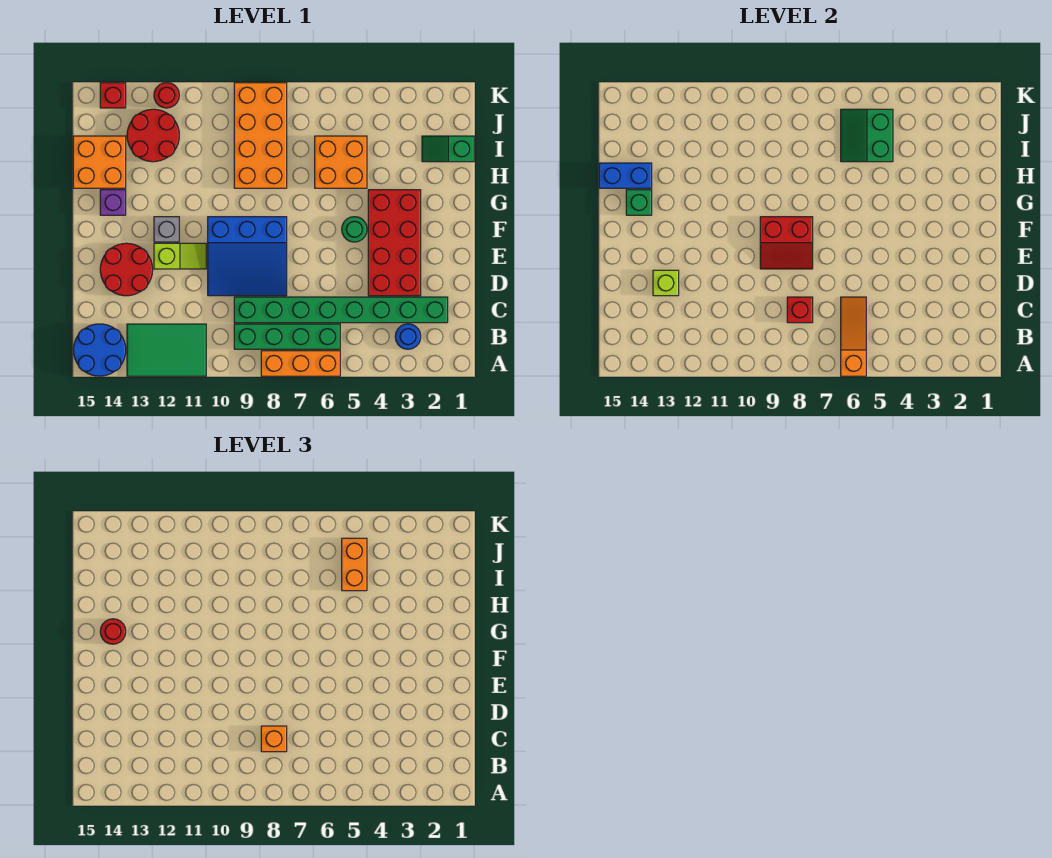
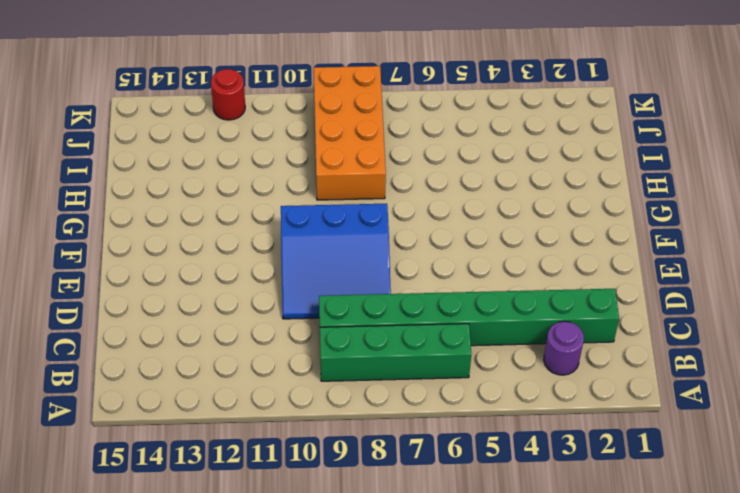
purple round brick B3 level 1 -> blue round brick B3 level 1
none -> orange brick A6:A8 level 1
none -> green tile A11:B13 level 1
none -> blue round brick A14:B15 level 1
none -> red brick D3:G4 level 1

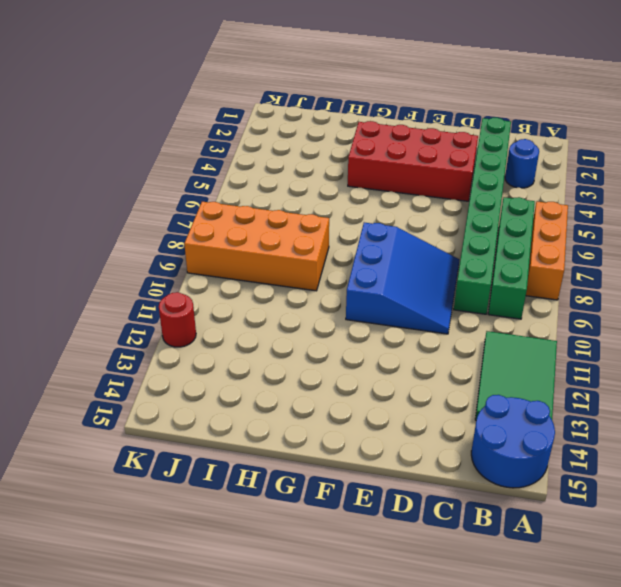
none -> red round brick D13:E14 level 1
none -> lime slope E11:E12 level 1 top 12
none -> green round brick F5 level 1
none -> grey brick F12 level 1

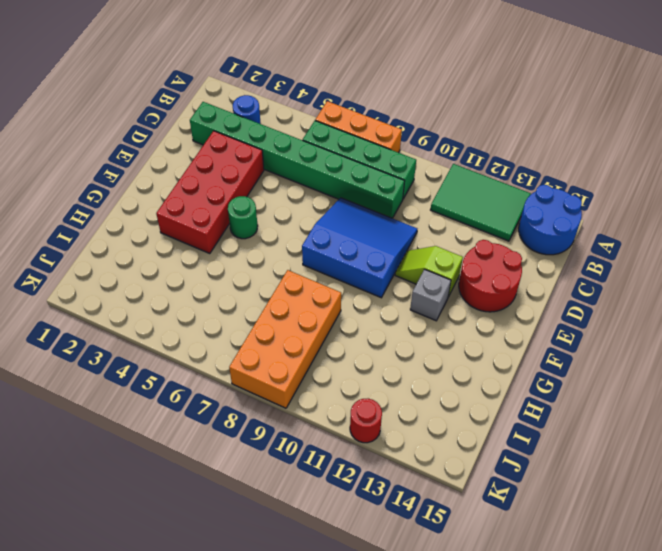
none -> purple brick G14 level 1
none -> orange brick H5:I6 level 1
none -> orange brick H14:I15 level 1
none -> green slope I1:I2 level 1 top 1

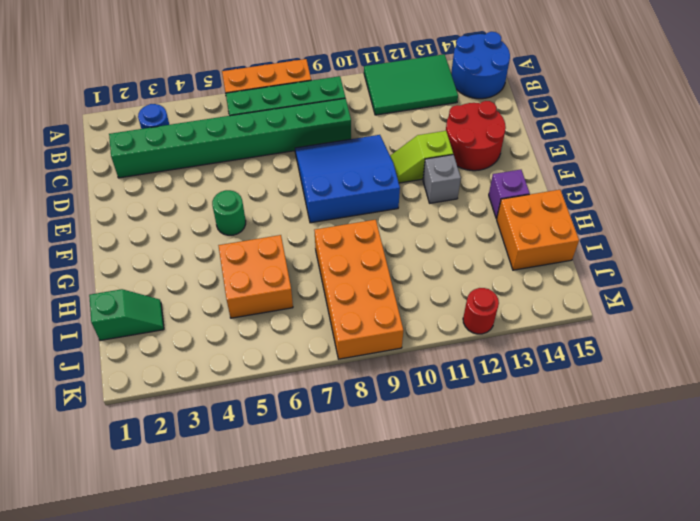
none -> red brick D3:G4 level 1
none -> red round brick I12:J13 level 1
none -> red brick K14 level 1
none -> orange slope A6:C6 level 2 top A

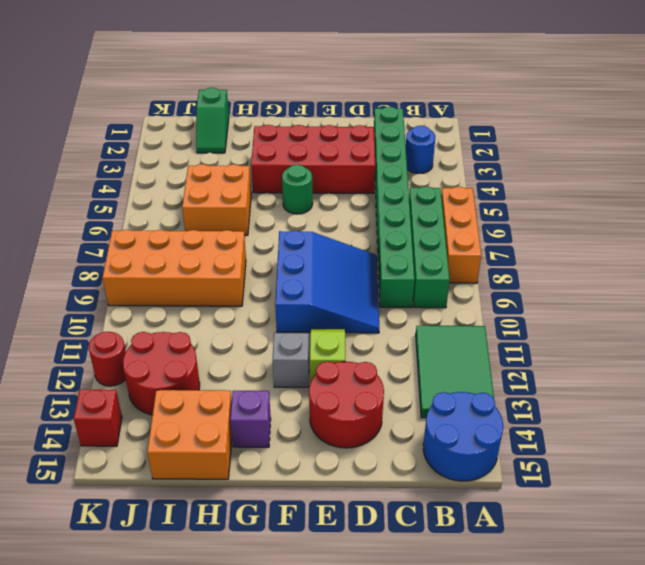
none -> orange slope A6:C6 level 2 top A
none -> red brick C8 level 2
none -> lime brick D13 level 2
none -> red slope E8:F9 level 2 top F

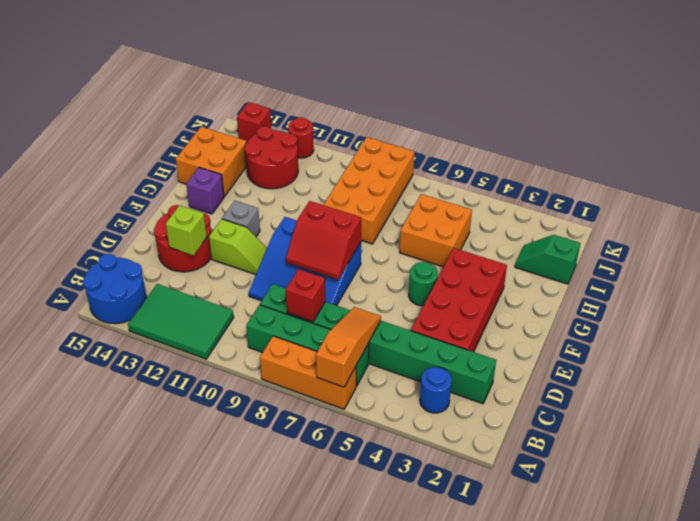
none -> green brick G14 level 2
none -> blue brick H14:H15 level 2
none -> green slope I5:J6 level 2 top 5
none -> orange brick C8 level 3

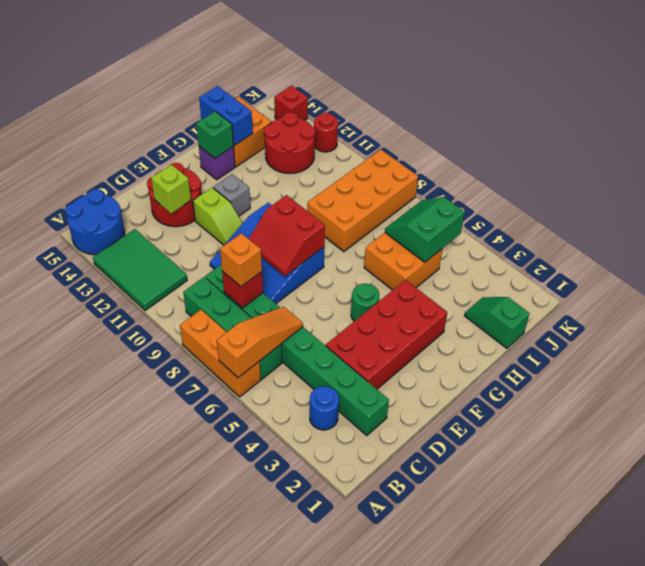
none -> red round brick G14 level 3
none -> orange brick I5:J5 level 3

